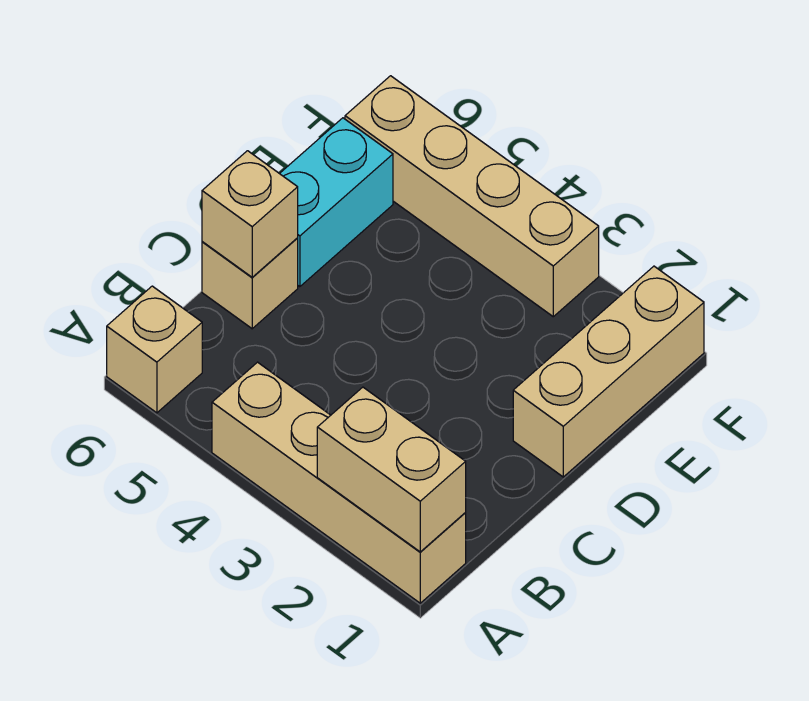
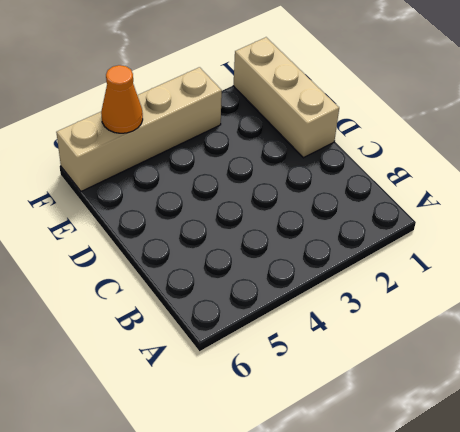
orange cone F5 level 2 -> none
none -> tan brick A1:A4 level 1
none -> tan brick A6 level 1

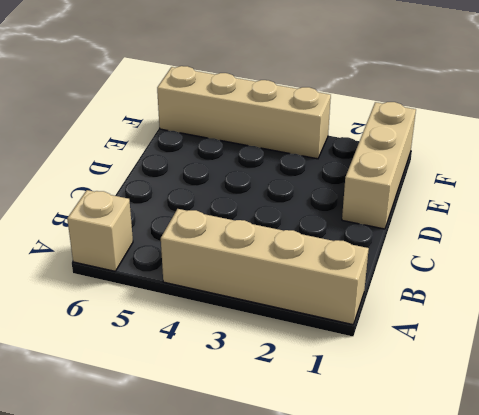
none -> tan brick C6 level 1
none -> cyan brick D6:E6 level 1

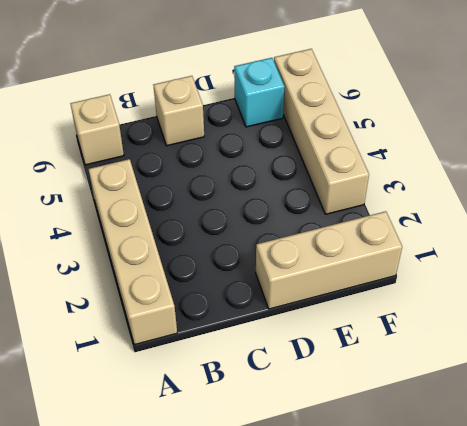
cyan brick E6 level 1 -> cyan brick D6:E6 level 1
none -> tan brick A1:A2 level 2
none -> tan brick C6 level 2

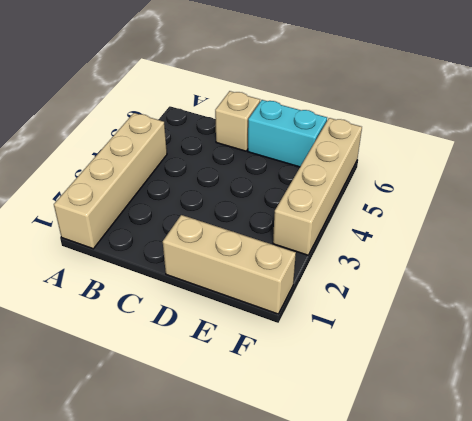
none -> tan brick A6 level 1
none -> tan brick A1:A2 level 2

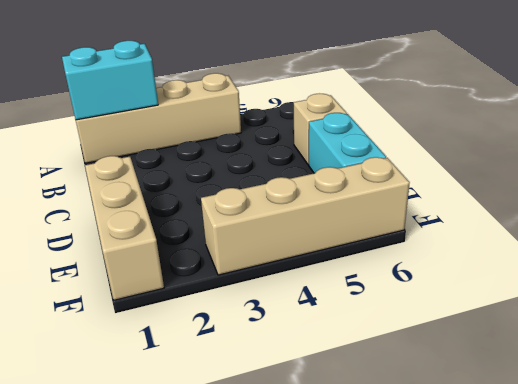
cyan brick A1:A2 level 2 -> tan brick A1:A2 level 2
none -> tan brick A6 level 1
none -> tan brick C6 level 2

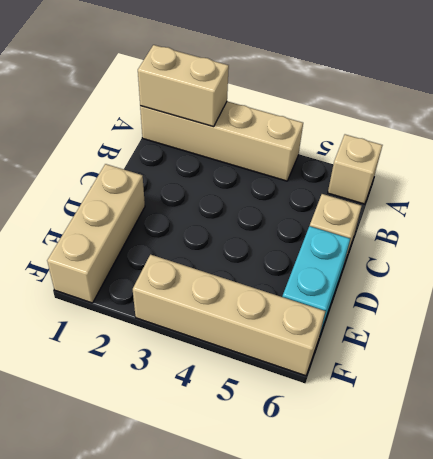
none -> tan brick C6 level 2

